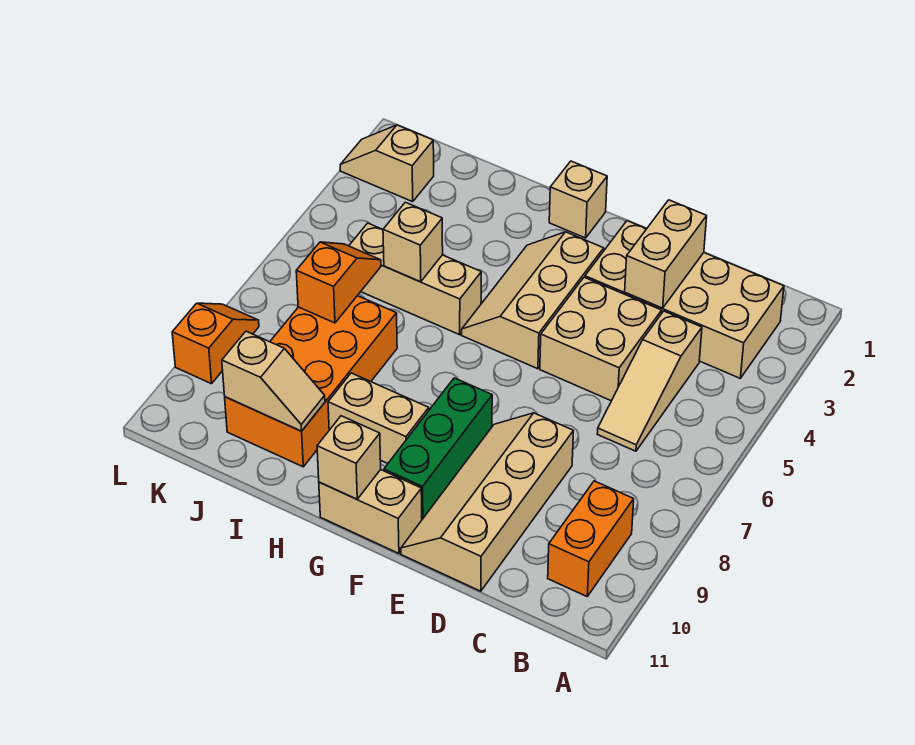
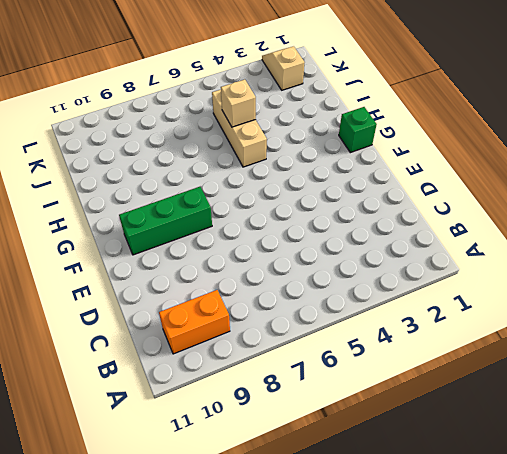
green brick G1 level 1 -> tan brick G1 level 1
none -> tan brick B2:E3 level 1
none -> tan slope C4:C6 level 1 top 4
none -> tan brick D4:E5 level 1

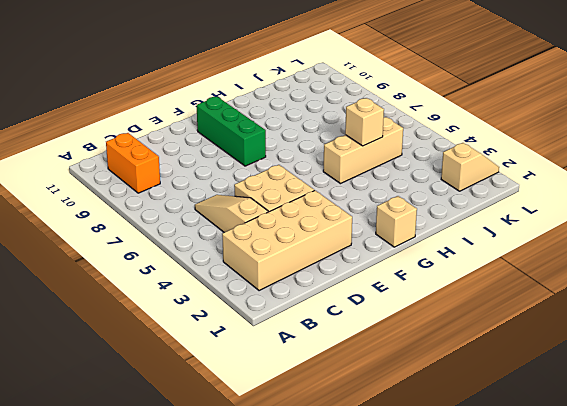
none -> tan slope D8:E11 level 1 top D
none -> tan slope F3:G5 level 1 top F
none -> tan brick F11:G11 level 1

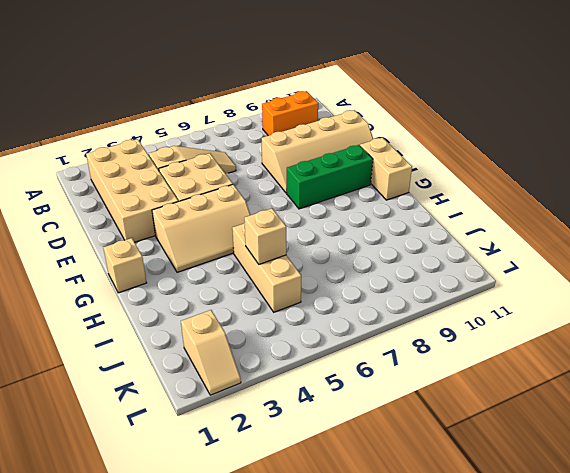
none -> tan brick G9:H9 level 1
none -> orange brick I7:J10 level 1
none -> orange slope L8:L9 level 1 top 9

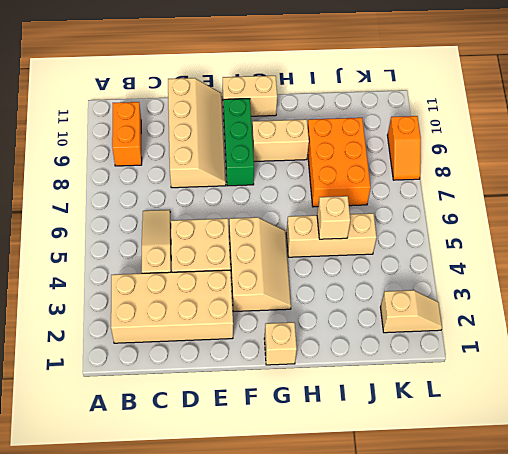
orange brick I7:J9 level 1 -> orange brick I7:J10 level 1
none -> tan brick D2:D3 level 2
none -> tan brick G11 level 2
none -> tan slope I10:J10 level 2 top J

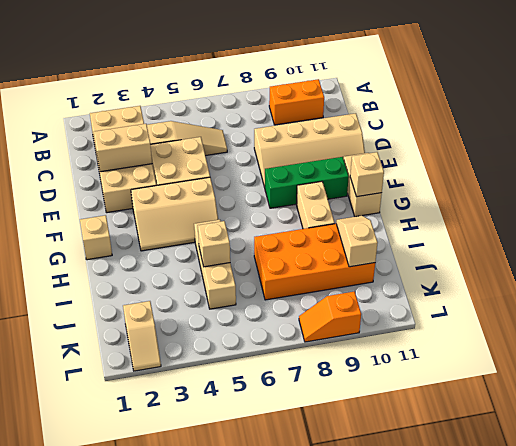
none -> orange slope J6:J7 level 2 top 7

